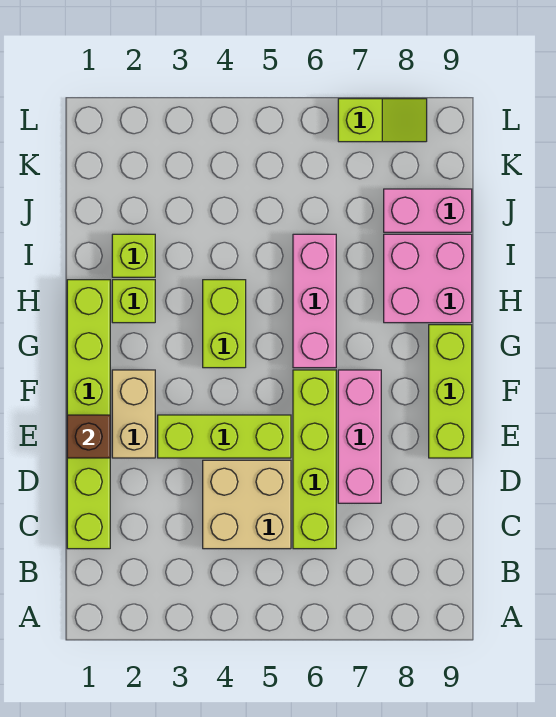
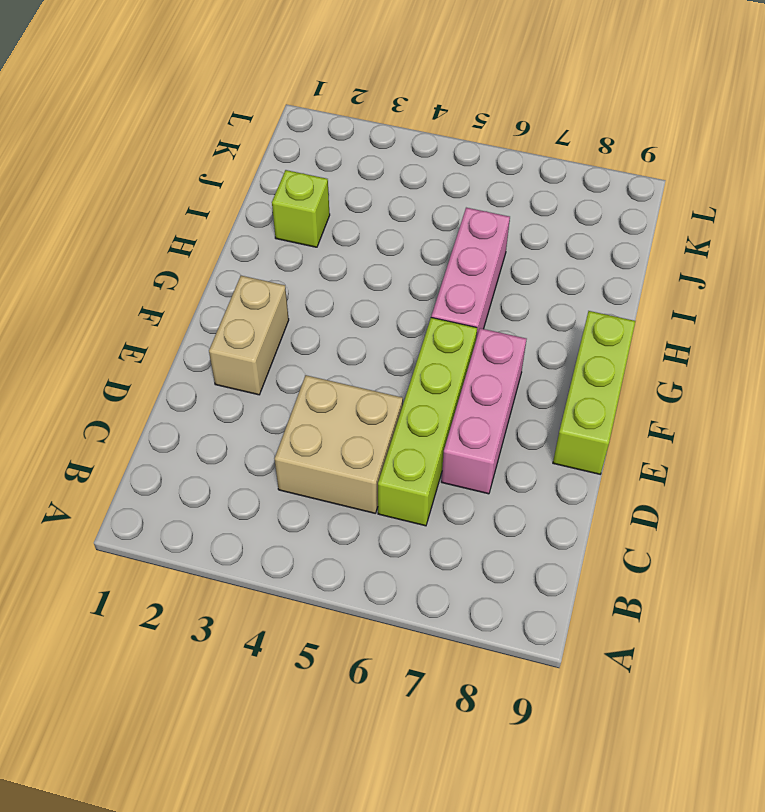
none -> lime brick C1:H1 level 1
none -> lime brick E3:E5 level 1
none -> lime brick G4:H4 level 1

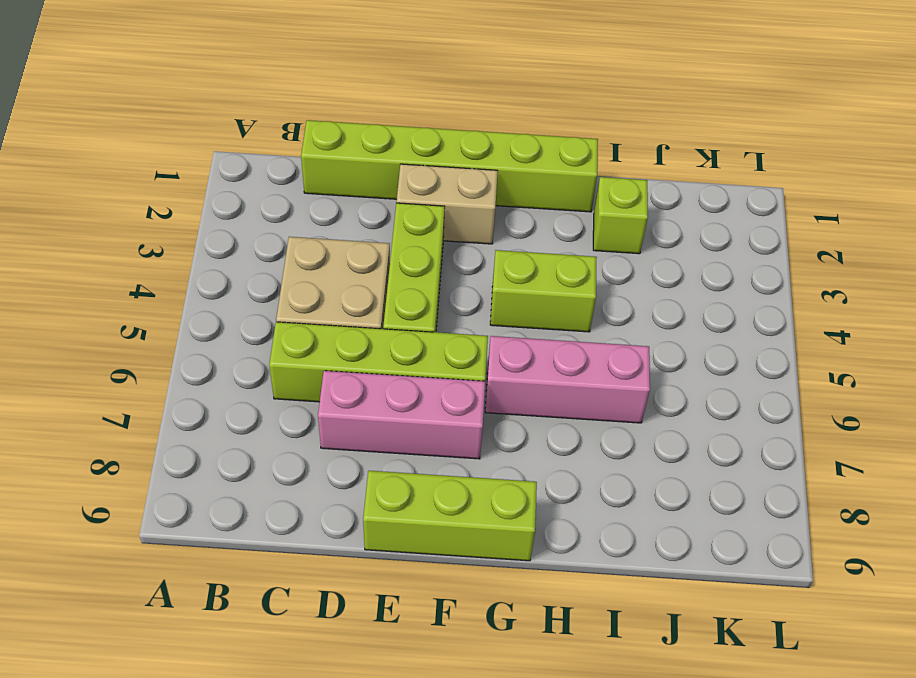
none -> lime brick H2 level 1
none -> pink brick H8:I9 level 1
none -> pink brick J8:J9 level 1

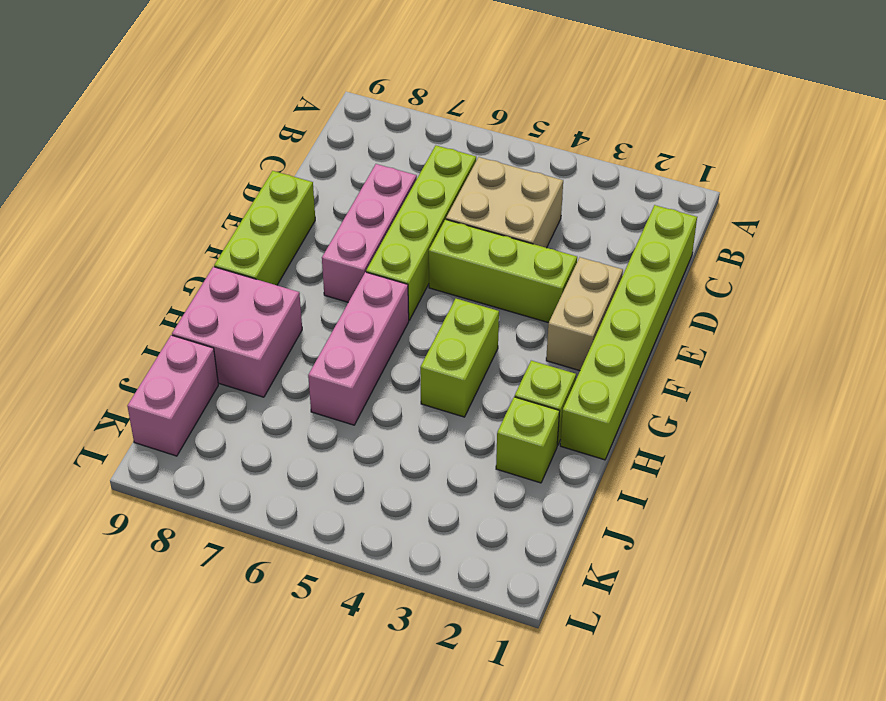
pink brick J9:K9 level 1 -> pink brick J8:J9 level 1
none -> lime slope L7:L8 level 1 top 7
none -> brown brick E1 level 2

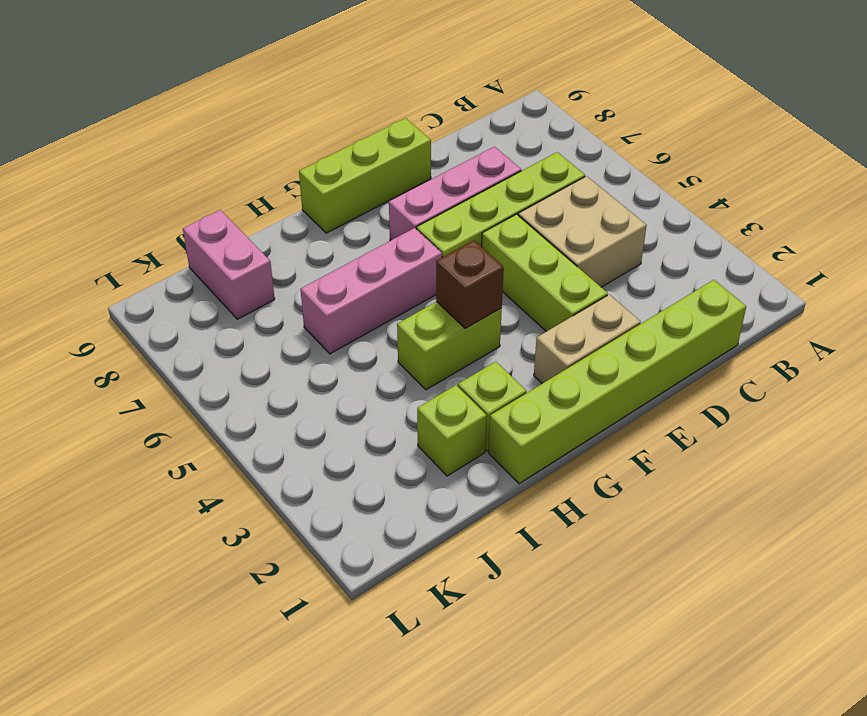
brown brick G4 level 2 -> brown brick E1 level 2
none -> pink brick H8:I9 level 1
none -> lime slope L7:L8 level 1 top 7

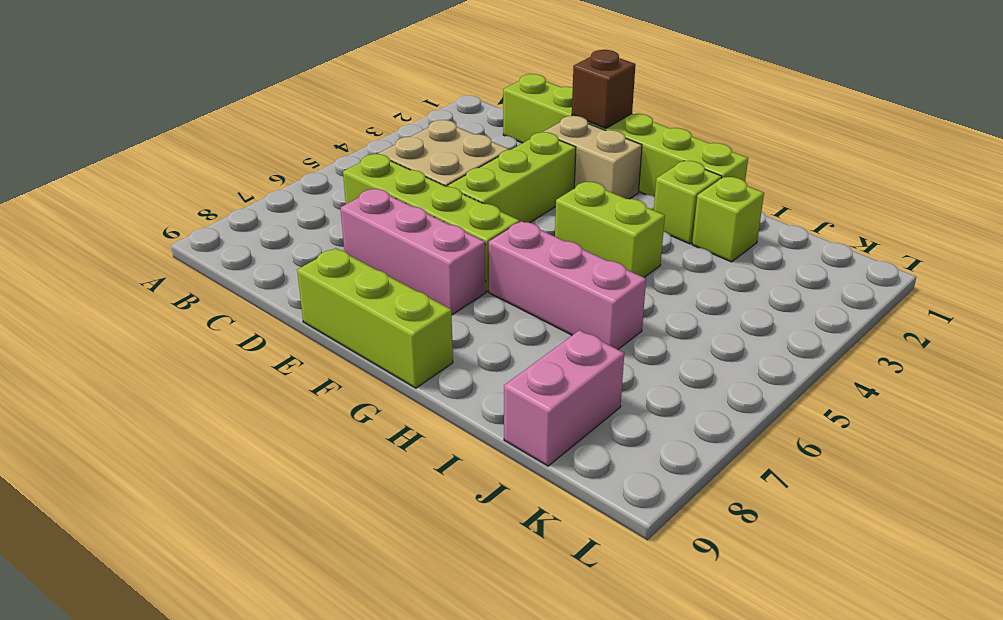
none -> pink brick H8:I9 level 1
none -> lime slope L7:L8 level 1 top 7

